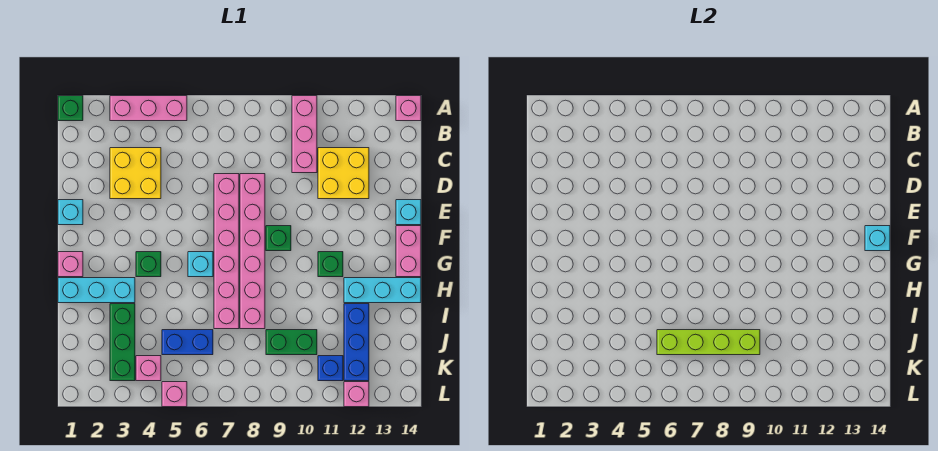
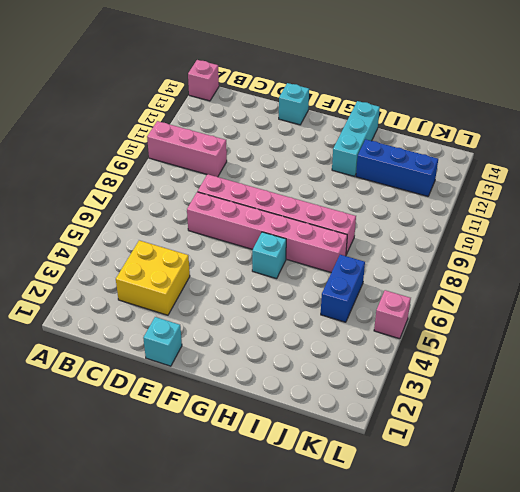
none -> green brick A1 level 1
none -> pink brick A3:A5 level 1
none -> yellow brick C11:D12 level 1

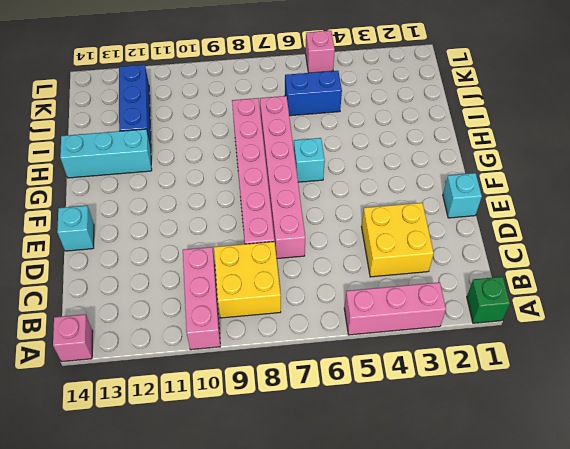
yellow brick B8:C9 level 1 -> yellow brick C11:D12 level 1
none -> green brick F9 level 1
none -> pink brick F14:G14 level 1
none -> pink brick G1 level 1

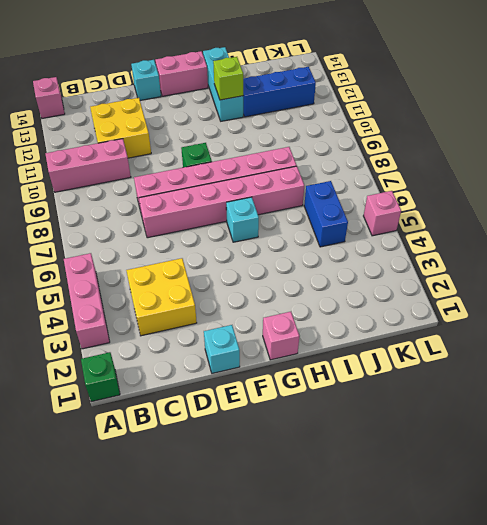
lime brick H12 level 2 -> none
none -> green brick G4 level 1
none -> green brick G11 level 1
none -> cyan brick H1:H3 level 1

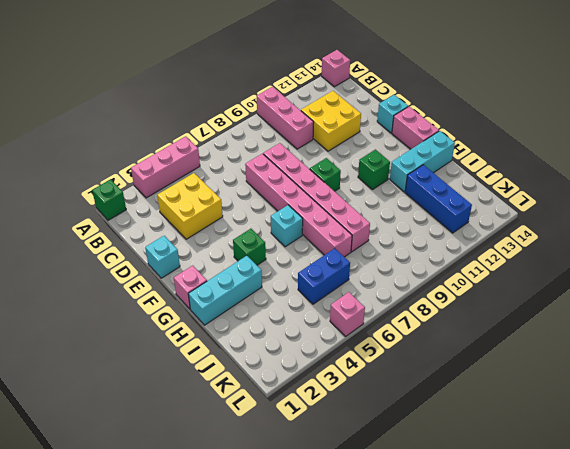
none -> green brick I3:K3 level 1
none -> green brick J9:J10 level 1
none -> pink brick K4 level 1

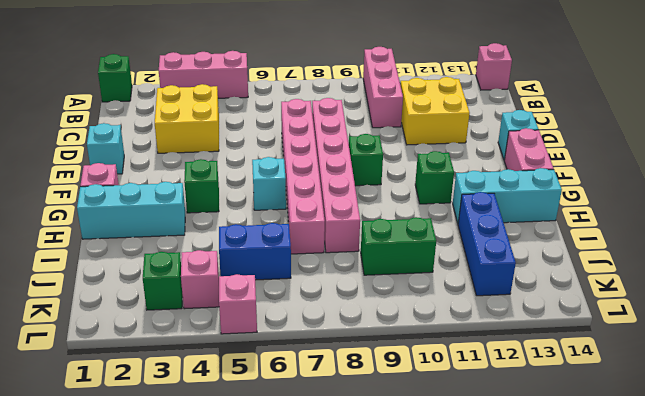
green brick K3 level 1 -> green brick I3:K3 level 1
none -> blue brick K11 level 1
none -> pink brick L12 level 1
none -> cyan brick F14 level 2

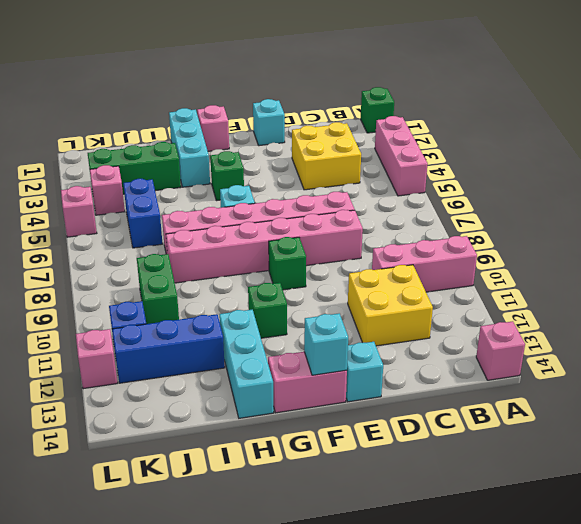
none -> lime brick J6:J9 level 2

